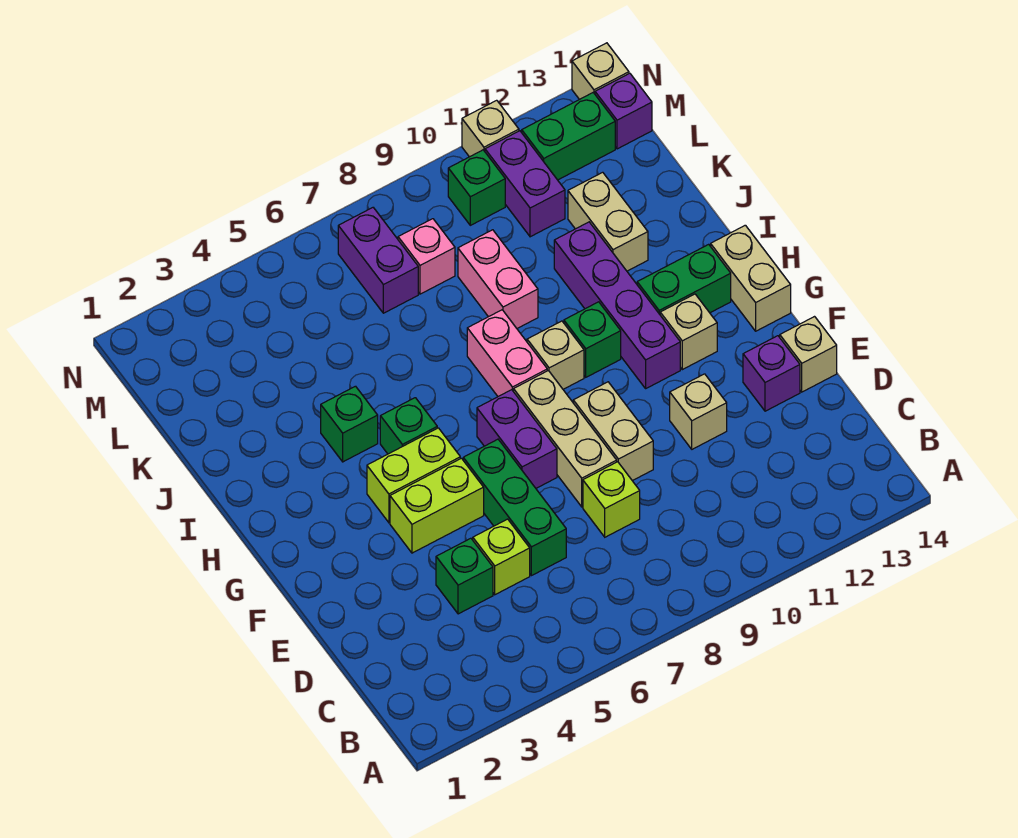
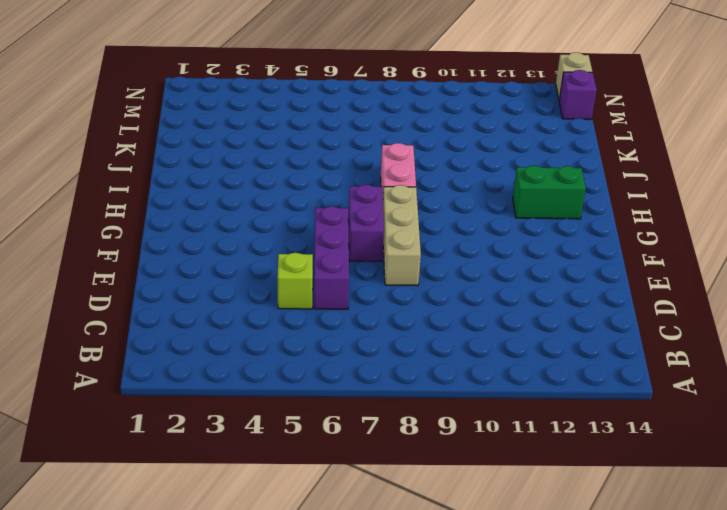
purple brick D6:F6 level 1 -> green brick D6:F6 level 1
none -> green brick D4 level 1
none -> lime brick D8 level 1
none -> tan brick E9:F9 level 1
none -> tan brick E11 level 1

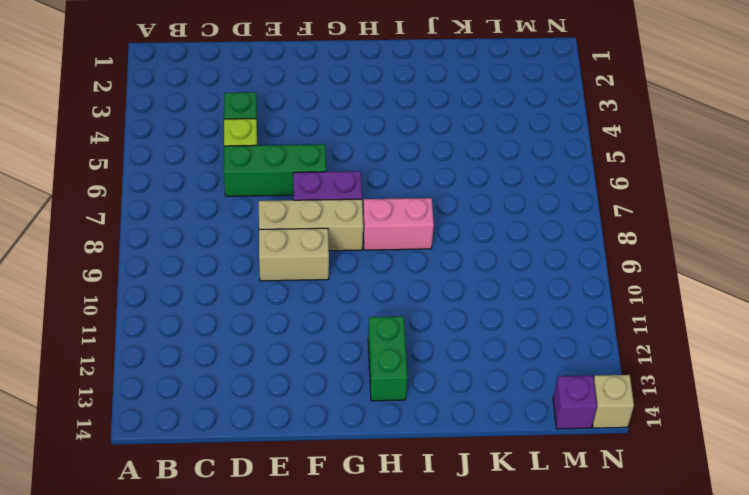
none -> lime brick D8 level 1
none -> tan brick E11 level 1
none -> purple brick E13 level 1
none -> tan brick E14 level 1

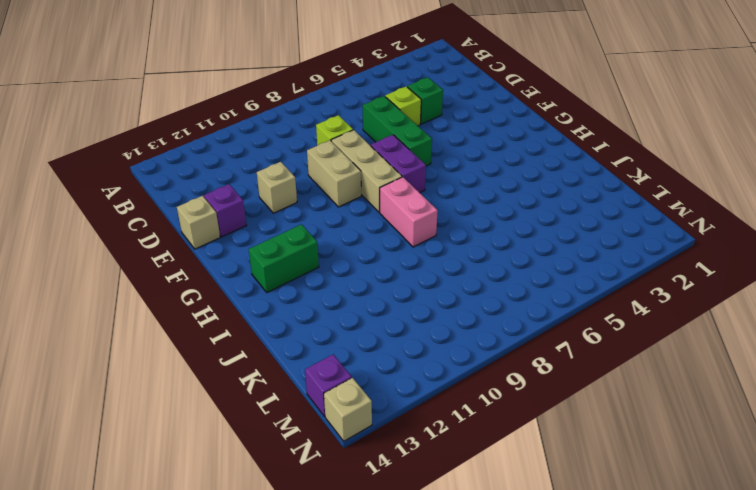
none -> lime brick F4:F5 level 1
none -> lime brick G4:G5 level 1
none -> purple brick G11:J11 level 1
none -> tan brick G12 level 1

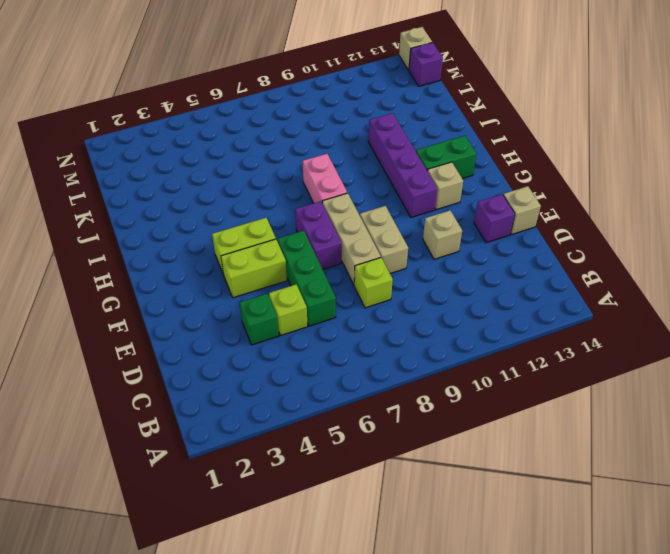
none -> tan brick G14:H14 level 1
none -> green brick H5 level 1
none -> tan brick H9 level 1
none -> green brick H10 level 1

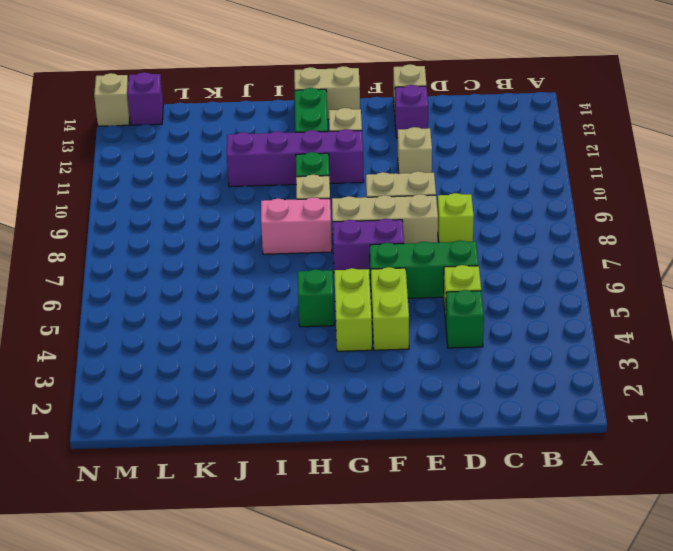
none -> green brick I4 level 1
none -> pink brick J9:K9 level 1
none -> tan brick J12:K12 level 1
none -> purple brick L7:M7 level 1

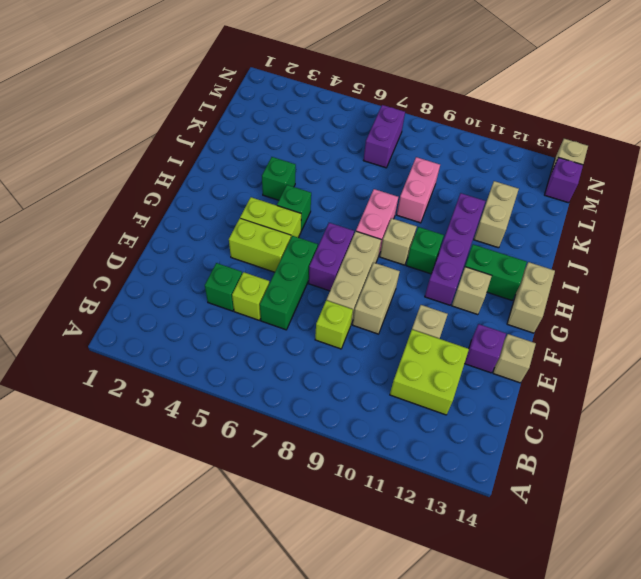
lime brick C11:D12 level 1 -> none
none -> pink brick L8 level 1
none -> purple brick L11:M11 level 1
none -> green brick M10 level 1
none -> green brick M12:M13 level 1

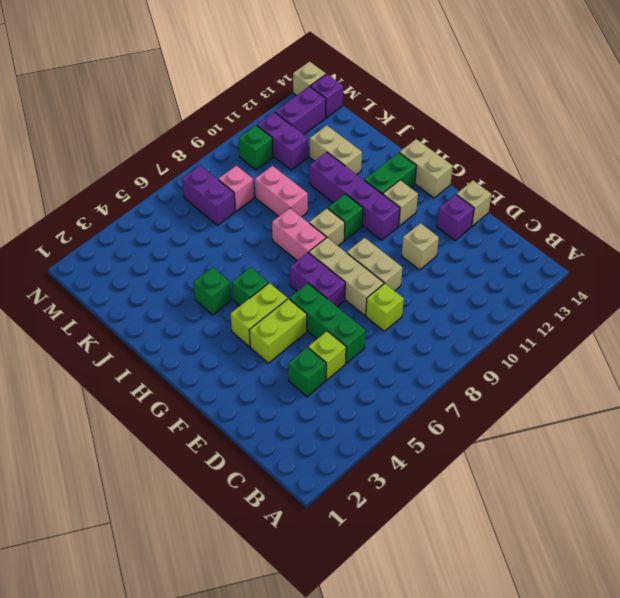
purple brick M12:M13 level 1 -> green brick M12:M13 level 1
none -> tan brick N11 level 1

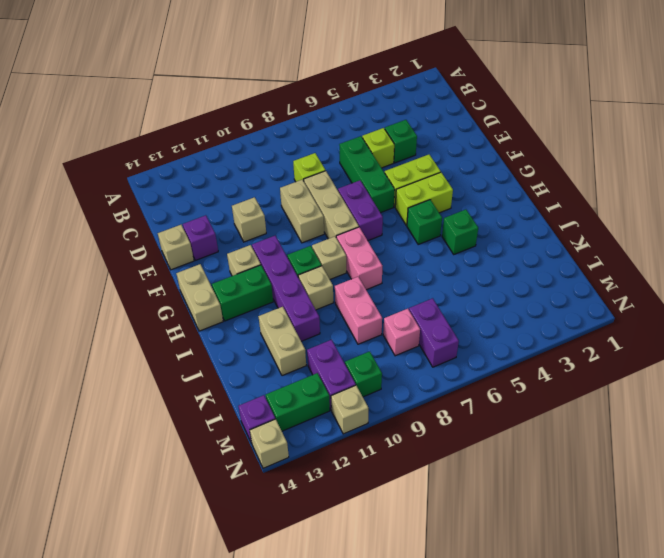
tan brick I10 level 1 -> none

